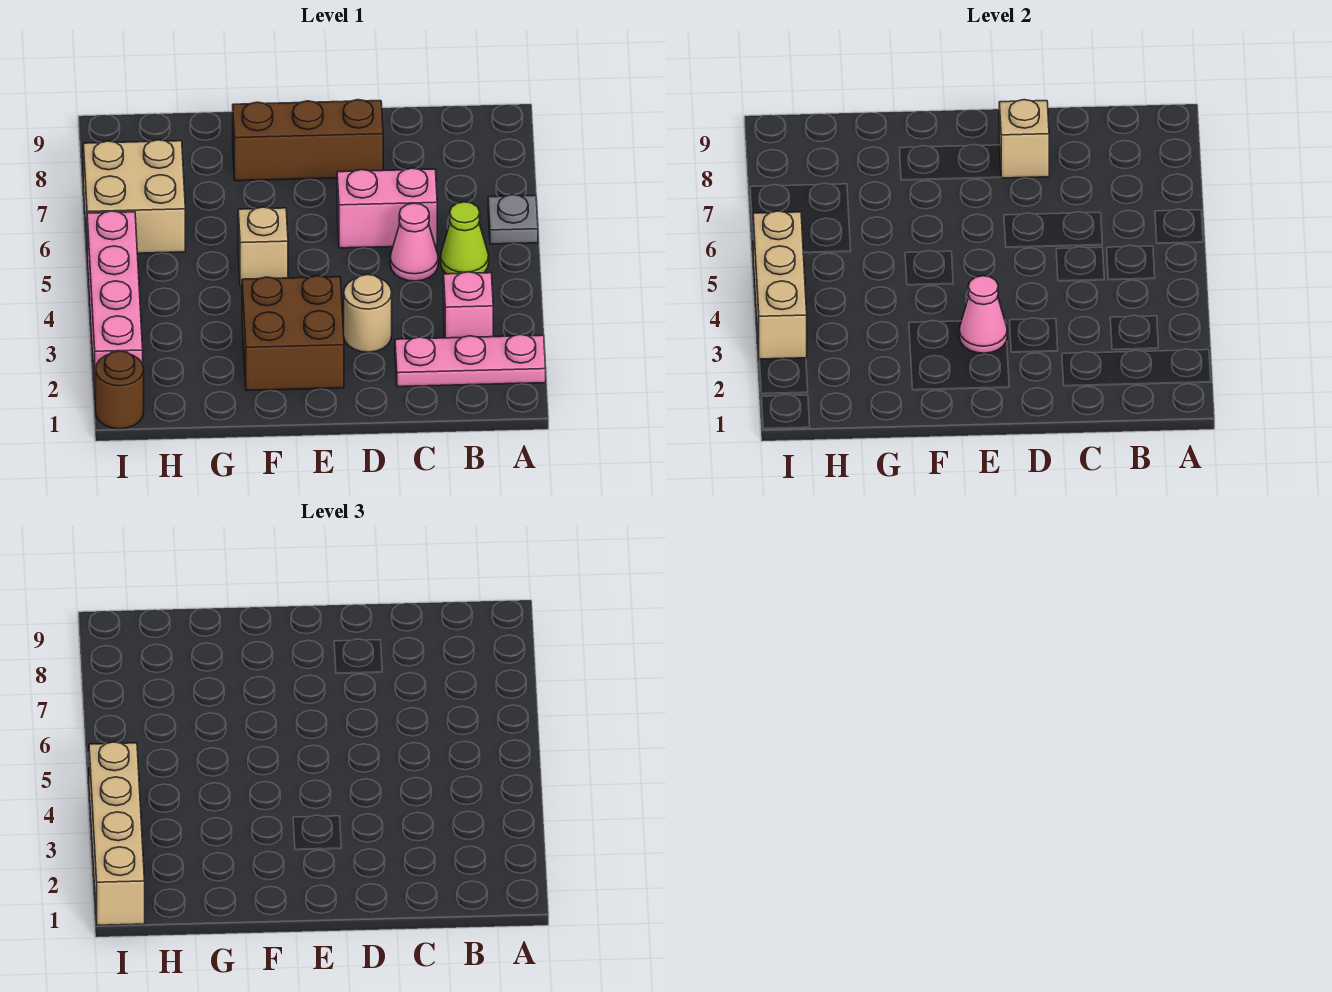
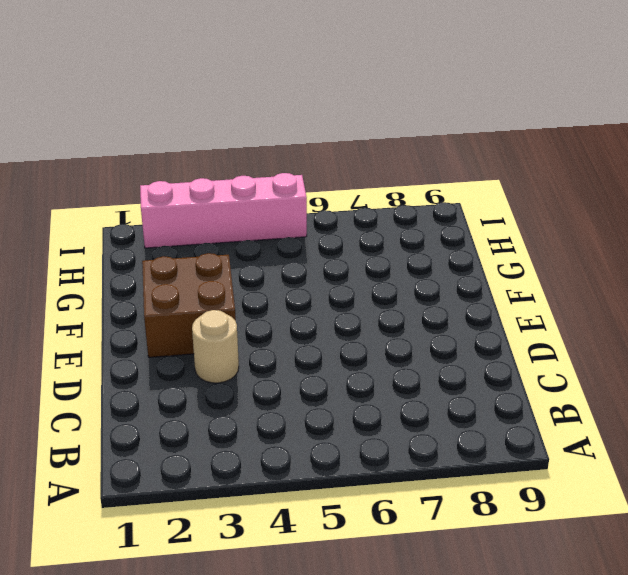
none -> pink plate A2:C2 level 1
none -> grey plate A6 level 1
none -> pink brick B3 level 1

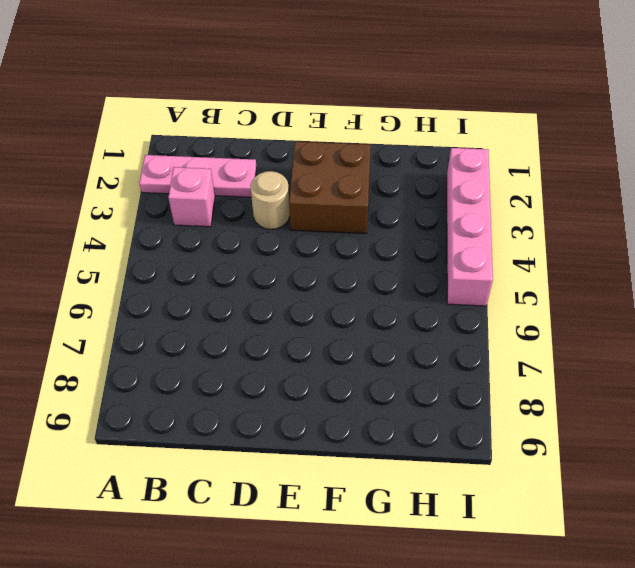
none -> grey plate A6 level 1
none -> lime cone B5 level 1
none -> pink cone C5 level 1

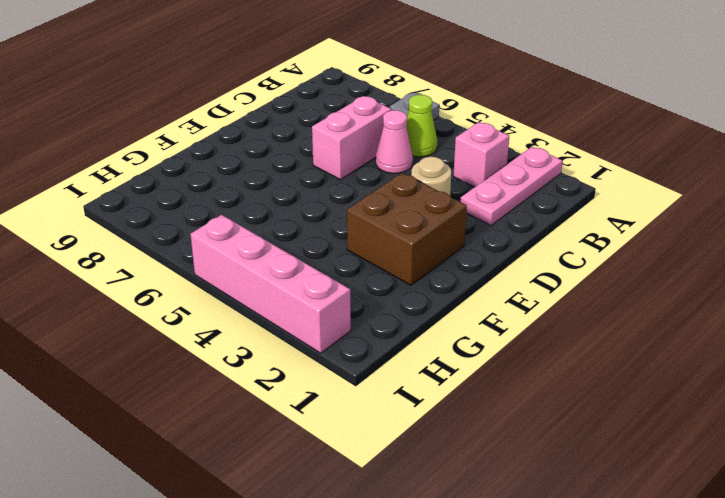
none -> brown brick D8:F8 level 1
none -> tan brick F5 level 1
none -> tan brick H6:I7 level 1

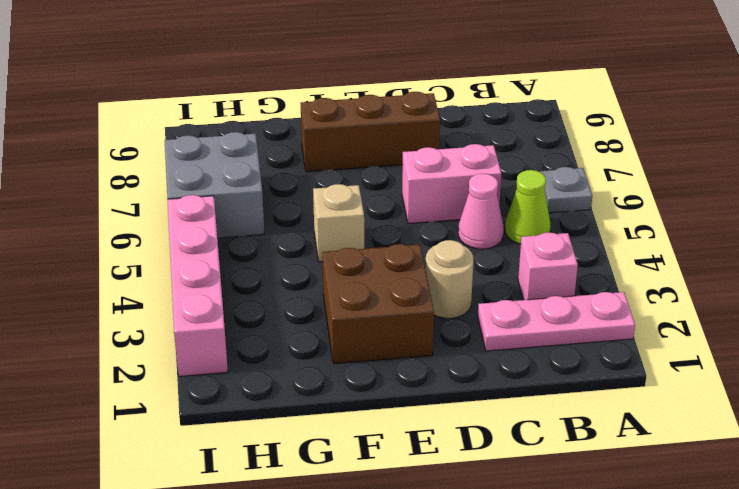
grey brick H6:I7 level 1 -> tan brick H6:I7 level 1
none -> brown round brick I1 level 1
none -> tan brick D8 level 2
none -> pink cone E3 level 2

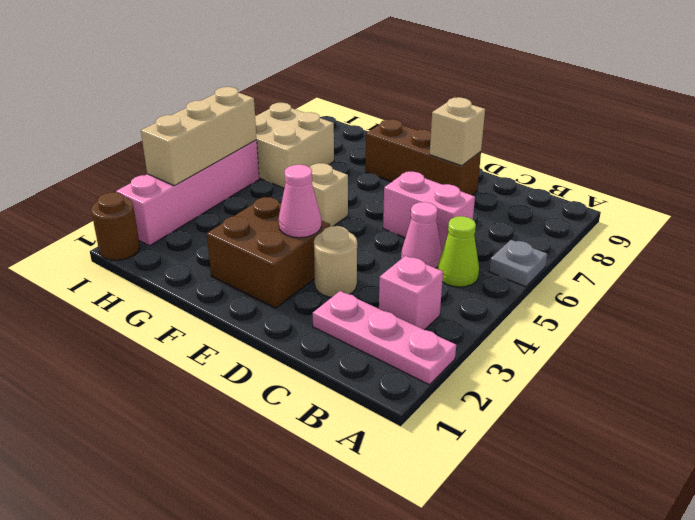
none -> tan brick I1:I4 level 3

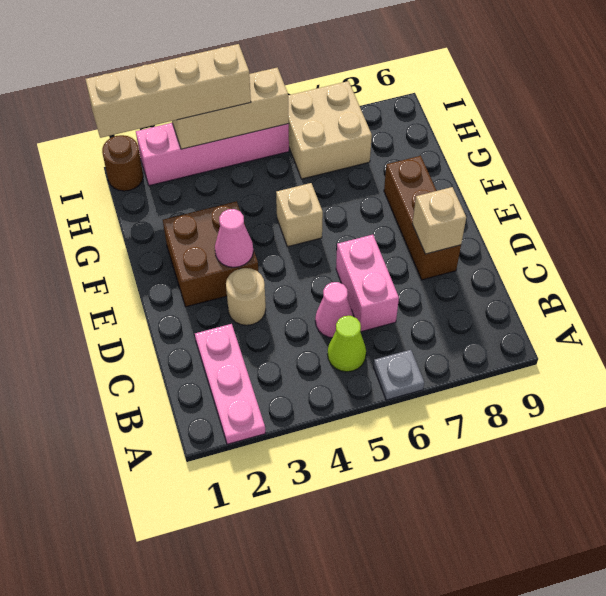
none -> pink brick B3 level 1

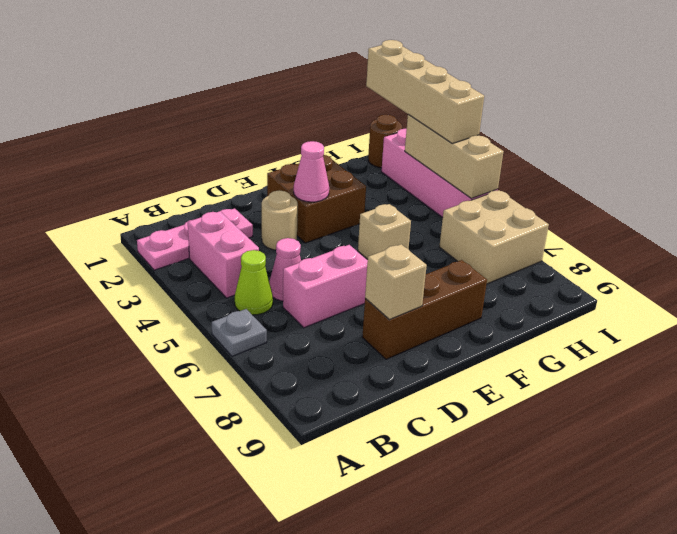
pink brick B3:B4 level 1 -> pink brick B3 level 1

